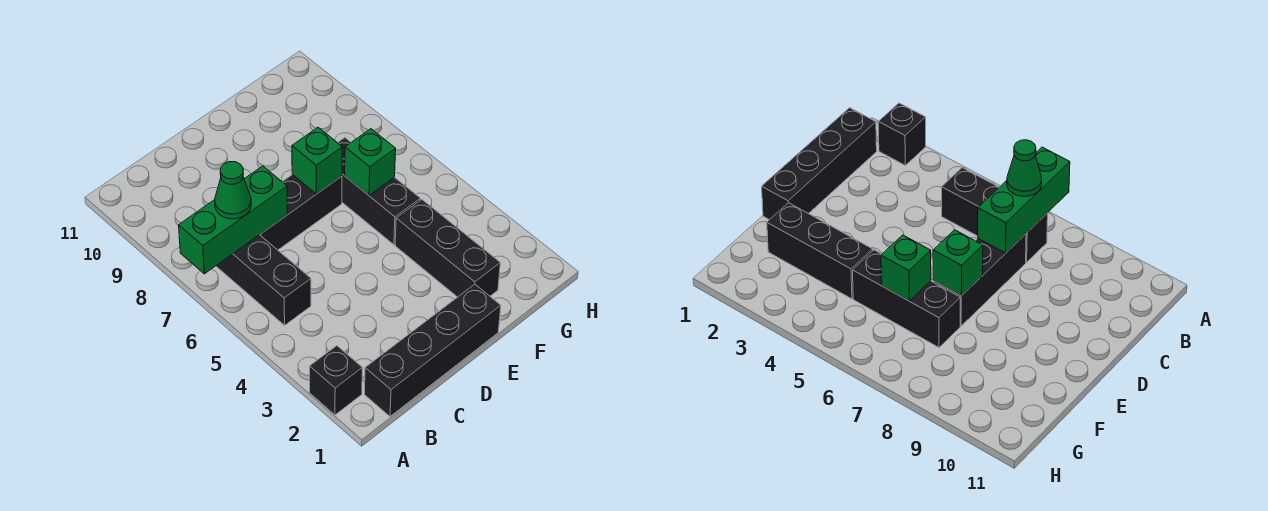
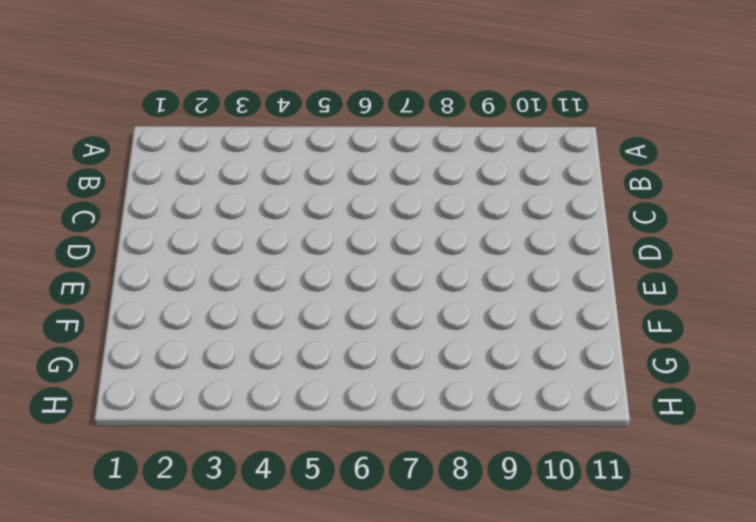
none -> black brick A2 level 1
none -> black brick B1:E1 level 1

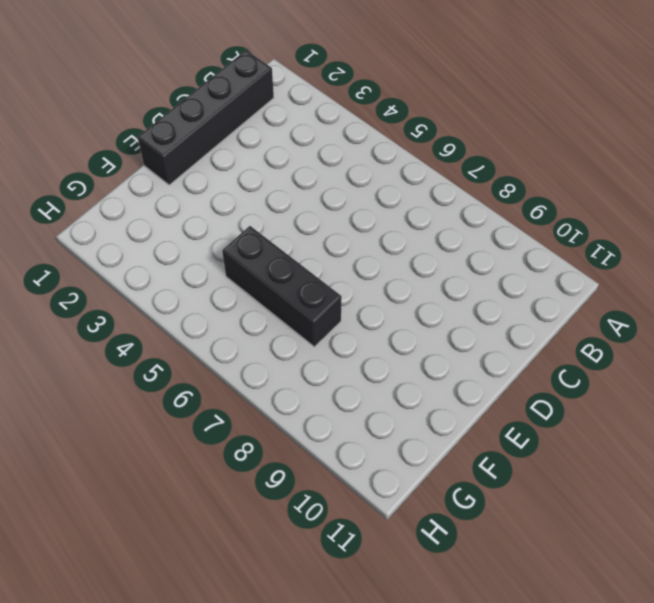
none -> black brick A2 level 1
none -> black brick B5:B7 level 1

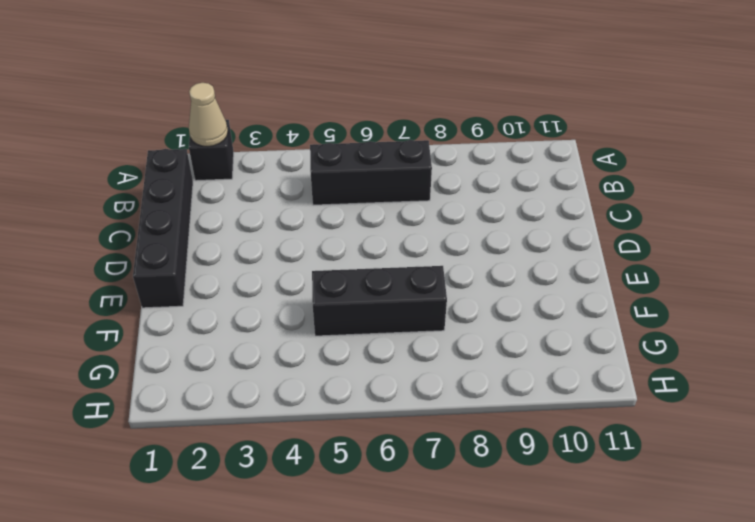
tan cone A2 level 2 -> none
none -> black brick C7:E7 level 1
none -> black brick F2:F4 level 1

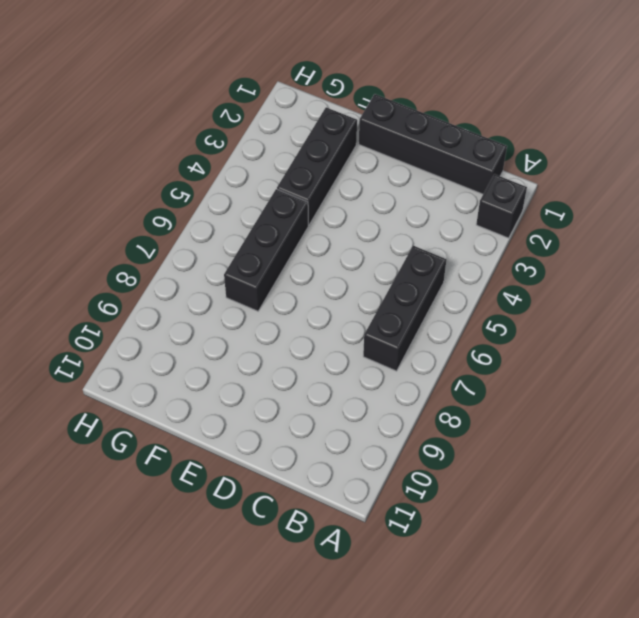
none -> black brick C7:E7 level 1
none -> green brick A7:C7 level 2

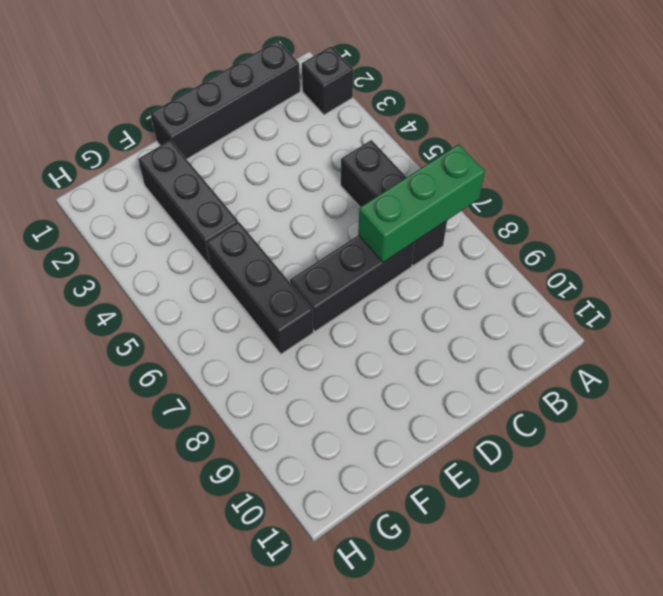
none -> green brick E7 level 2
none -> green brick F6 level 2

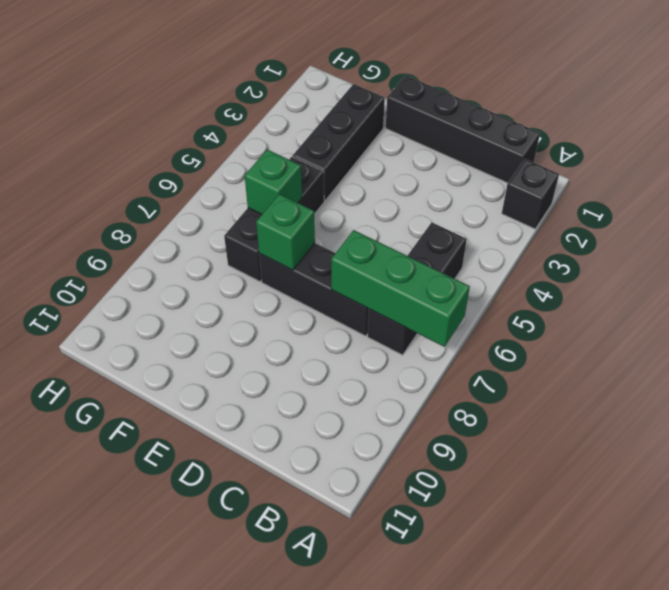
none -> green cone B7 level 3

